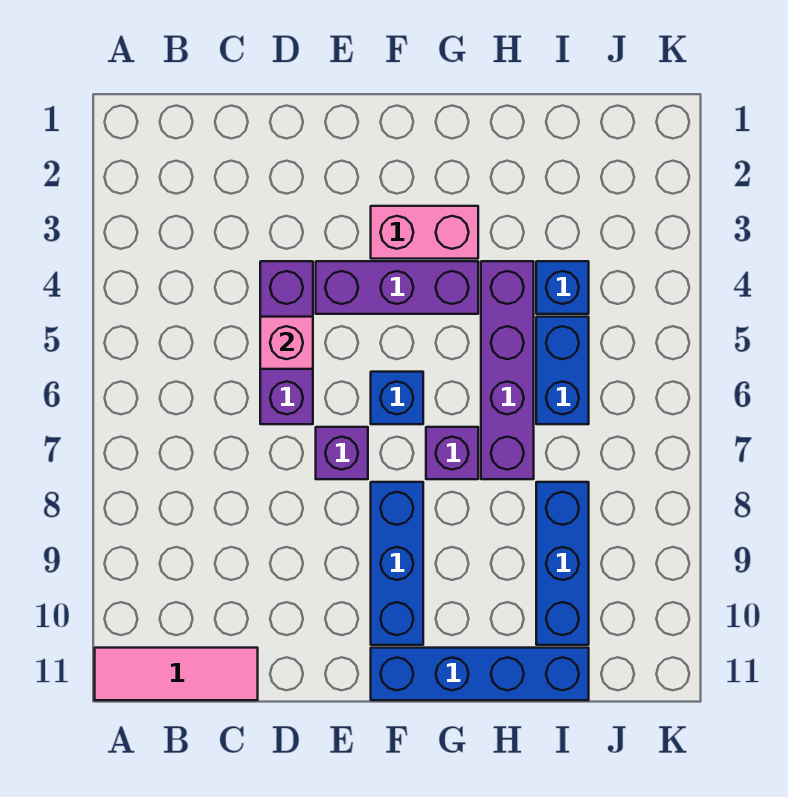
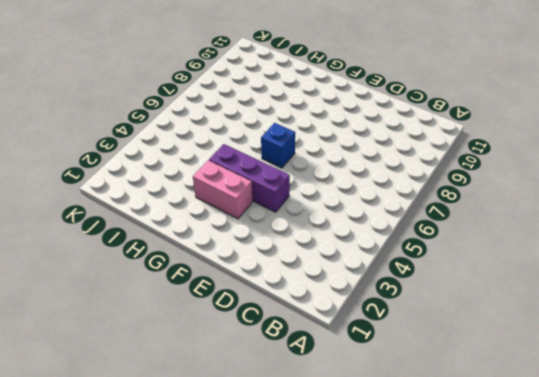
none -> pink tile A11:C11 level 1
none -> purple brick D4:D6 level 1
none -> purple brick E7 level 1

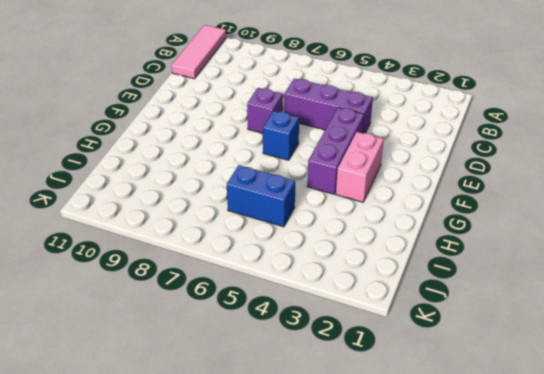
none -> blue brick F8:F10 level 1
none -> blue brick F11:I11 level 1
none -> purple brick G7 level 1

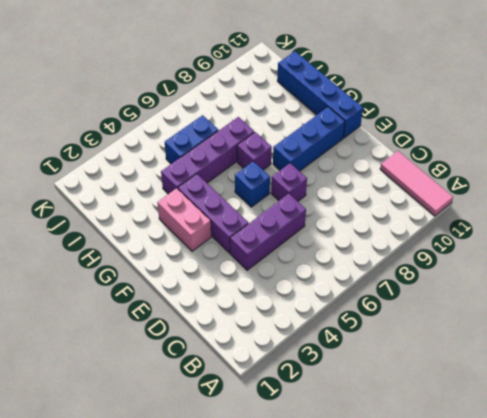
none -> blue brick I4 level 1
none -> blue brick I8:I10 level 1
none -> pink brick D5 level 2

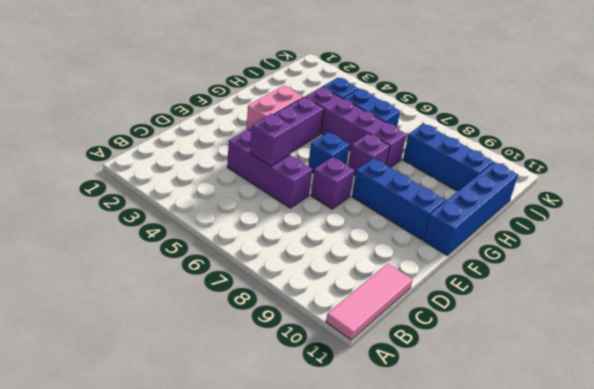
purple brick D5 level 2 -> pink brick D5 level 2

